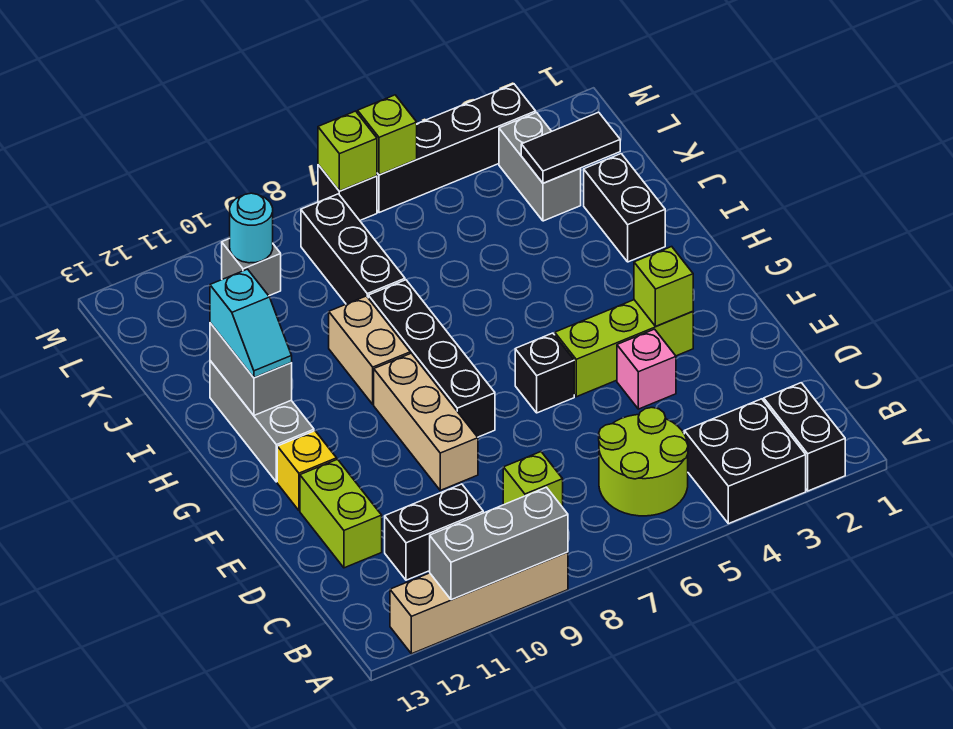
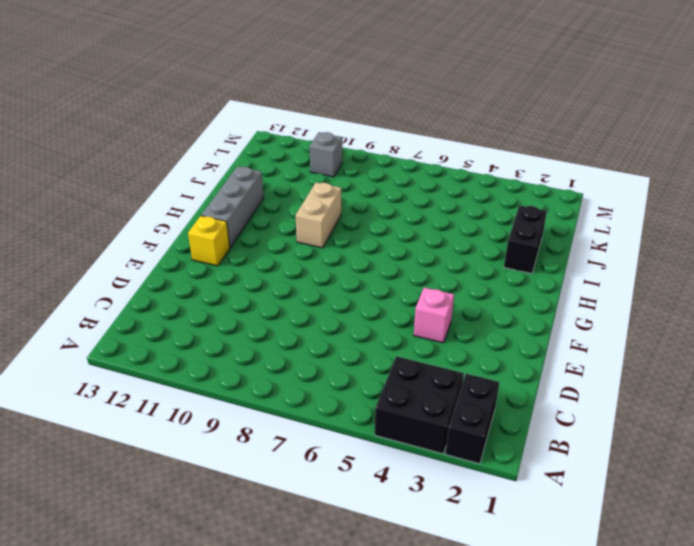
none -> tan brick A9:A12 level 1
none -> lime round brick B5:C6 level 1
none -> lime brick C8 level 1

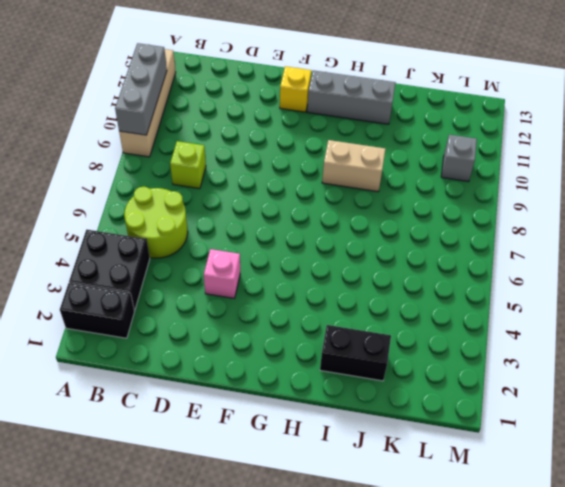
none -> black brick C10:C11 level 1
none -> lime brick D12:E12 level 1
none -> tan brick E9:G9 level 1

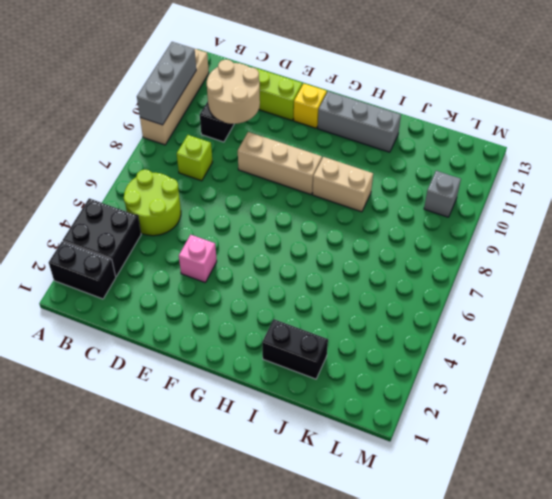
tan round brick C10:D11 level 2 -> none
none -> lime brick F3:F5 level 1
none -> black brick F6 level 1
none -> black brick F8:I8 level 1

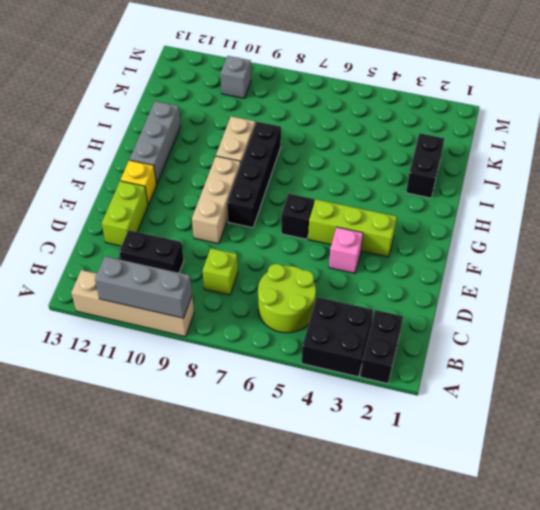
none -> black brick J8:L8 level 1
none -> grey brick K3:L3 level 1
none -> black brick M3:M6 level 1

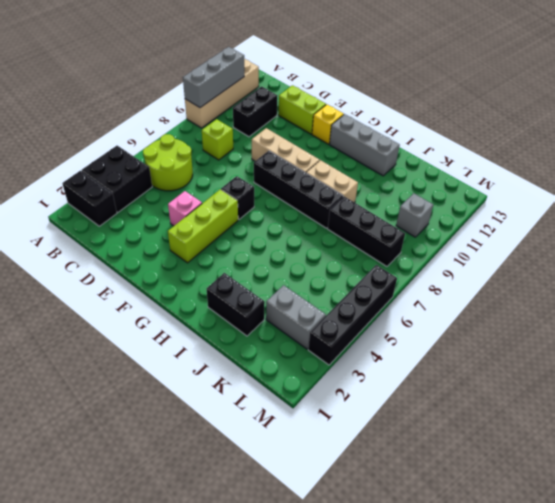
none -> black brick M7 level 1
none -> lime brick F3 level 2
none -> grey brick H12:I12 level 2

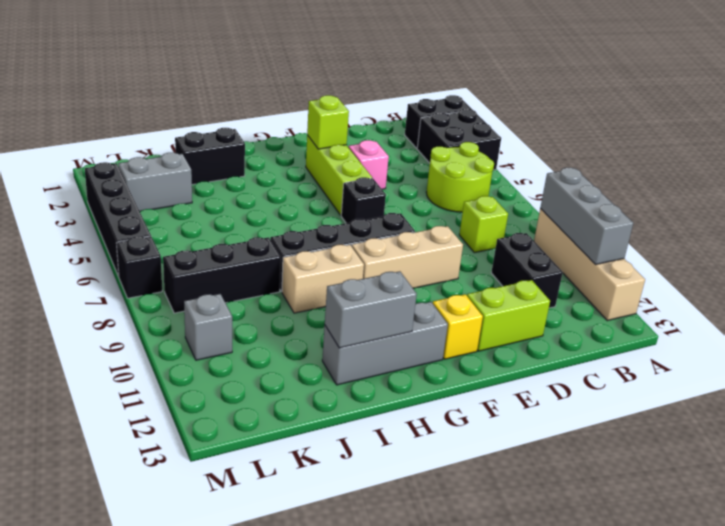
none -> black tile K2:K3 level 2
none -> cyan round brick L10 level 2
none -> lime brick M6 level 2

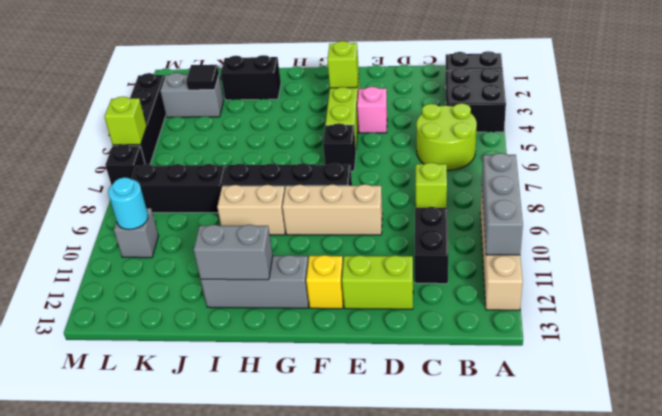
black tile K3 level 2 -> black tile K2:K3 level 2
none -> lime brick M7 level 2
none -> cyan slope H12:I12 level 3 top I

